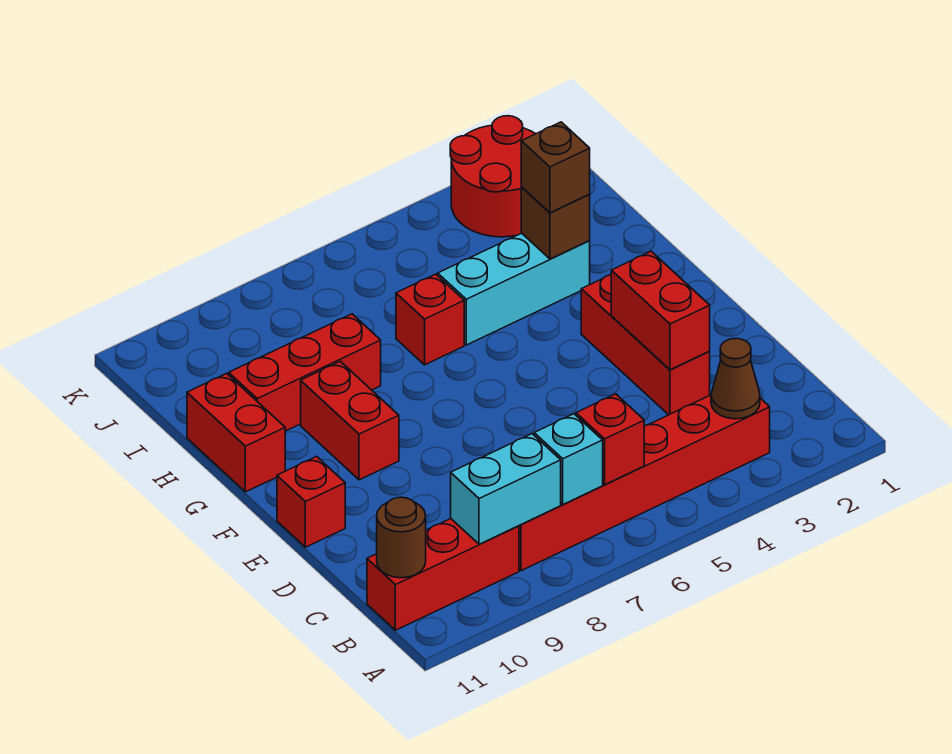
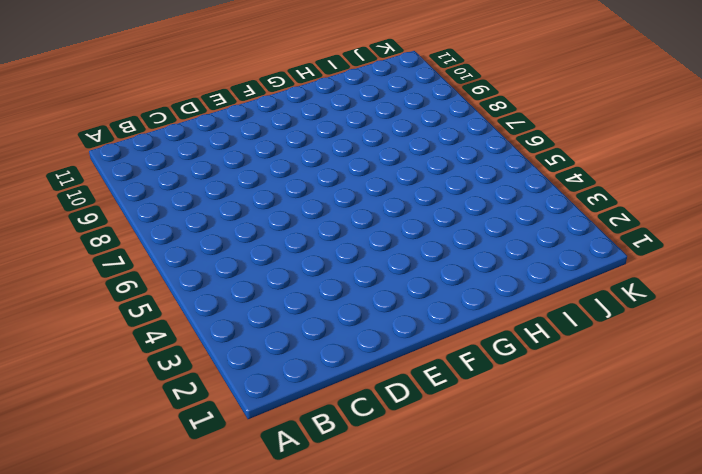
none -> red brick B3:B8 level 1
none -> red brick B9:B11 level 1
none -> red brick D3:F3 level 1

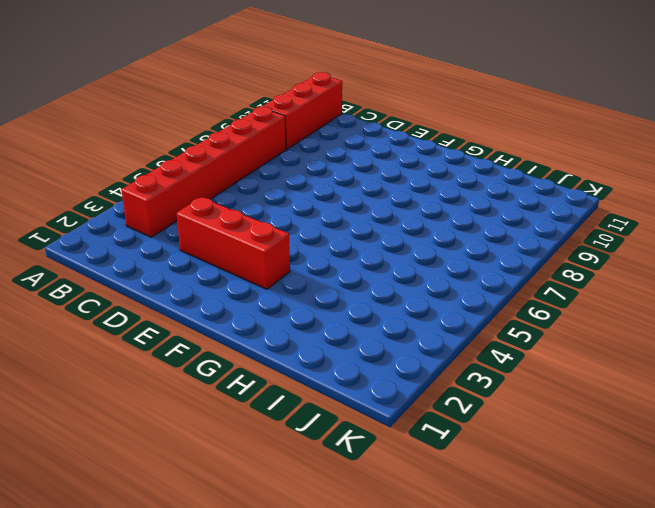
none -> red brick E11 level 1
none -> red brick F9:G9 level 1
none -> red brick G11:H11 level 1

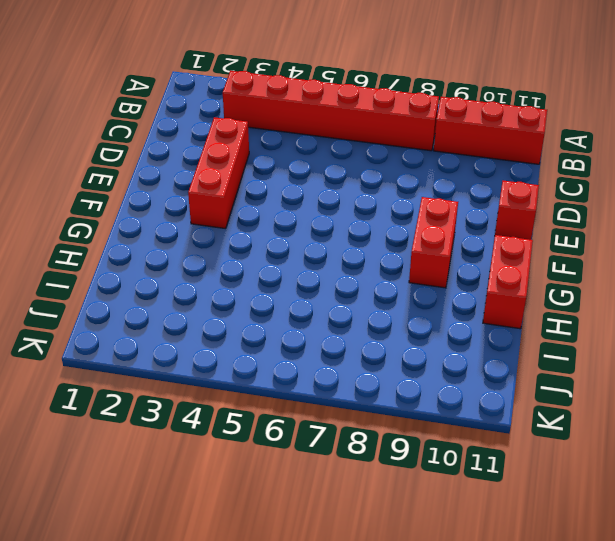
none -> cyan brick H3:H5 level 1
none -> red brick H6 level 1
none -> red brick H8:H10 level 1

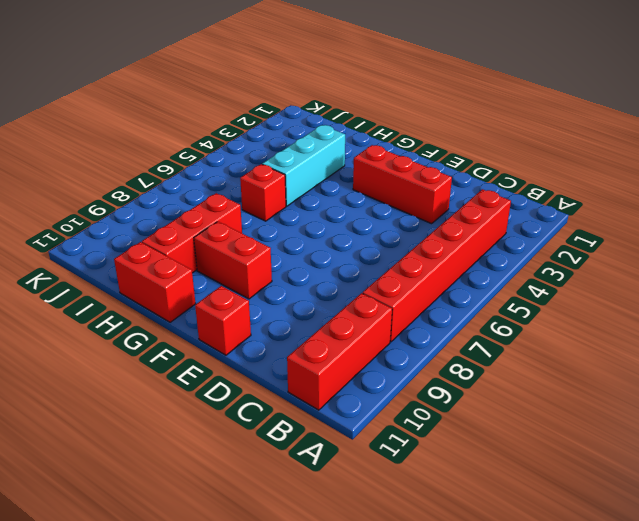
none -> red round brick J2:K3 level 1
none -> brown cone B3 level 2
none -> red brick B6 level 2

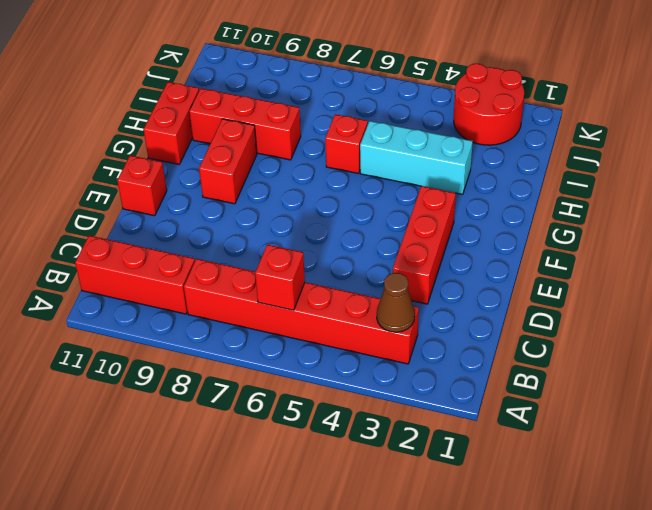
none -> cyan brick B7 level 2
none -> cyan brick B8:B9 level 2
none -> brown round brick B11 level 2

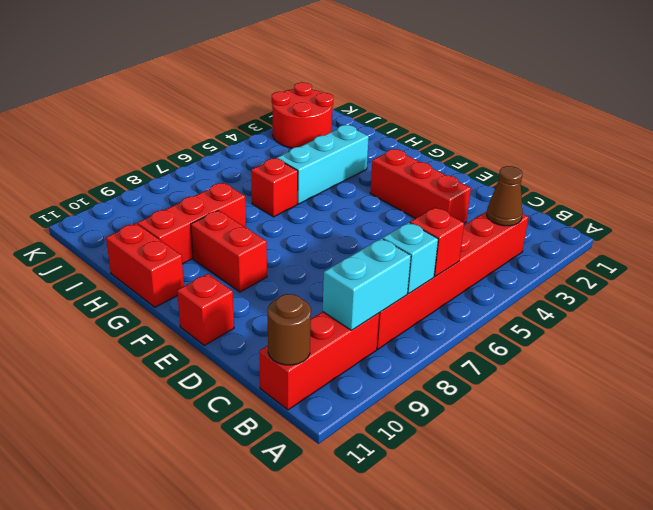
none -> red brick D3:E3 level 2
none -> brown brick H3 level 2
none -> brown brick H3 level 3

